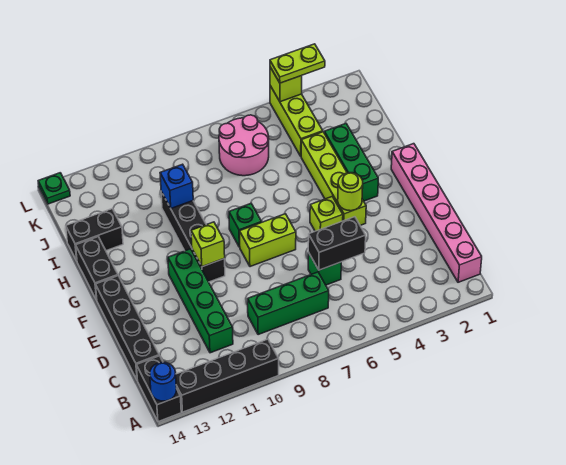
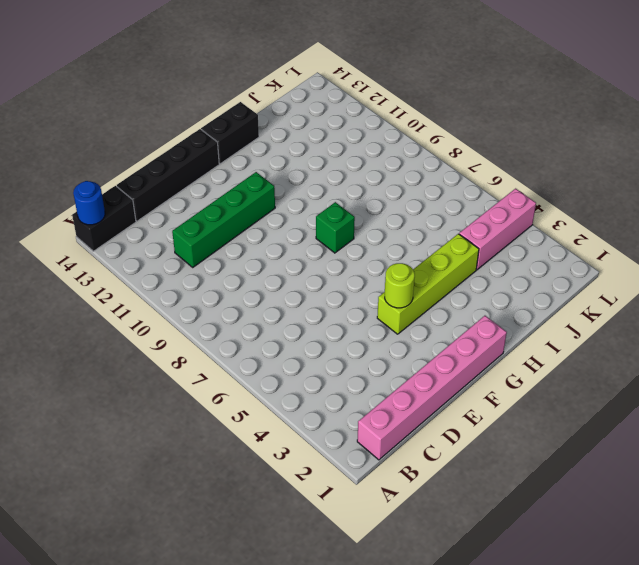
pink brick J4:L4 level 1 -> lime brick J4:L4 level 1
none -> black brick A10:A13 level 1
none -> green brick C7:C9 level 1
none -> green brick D6 level 1

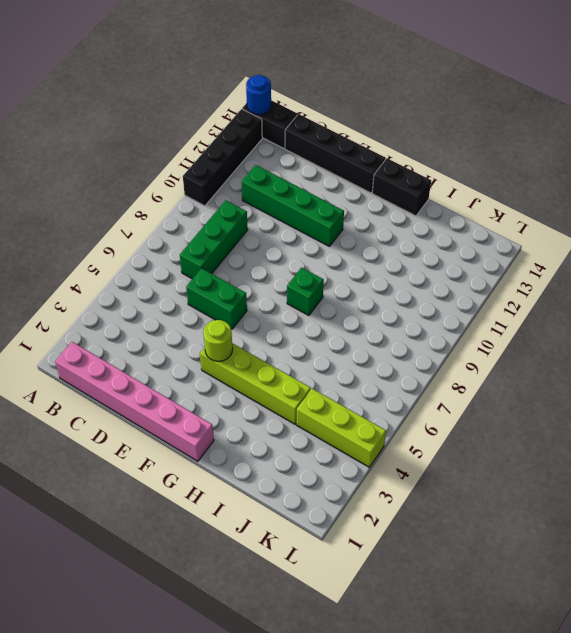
green brick D6:E6 level 1 -> green brick D6 level 1
none -> lime brick F5 level 1
none -> lime brick F7:F8 level 1
none -> black brick F10:I10 level 1

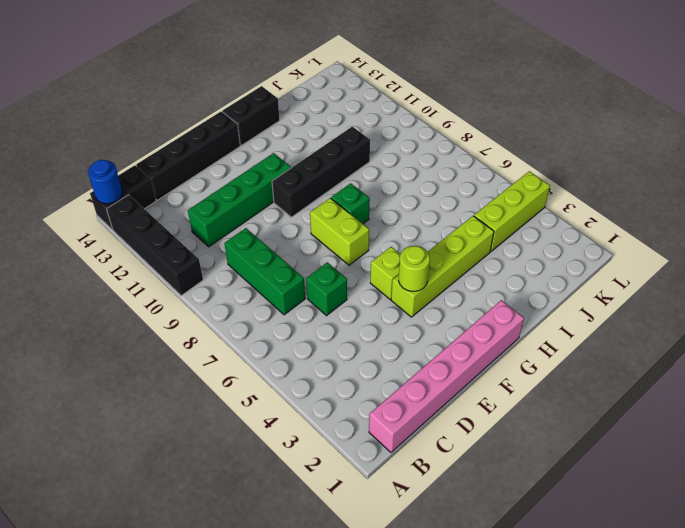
none -> green brick G3:I3 level 1
none -> black brick I13:I14 level 1
none -> pink round brick J6:K7 level 1

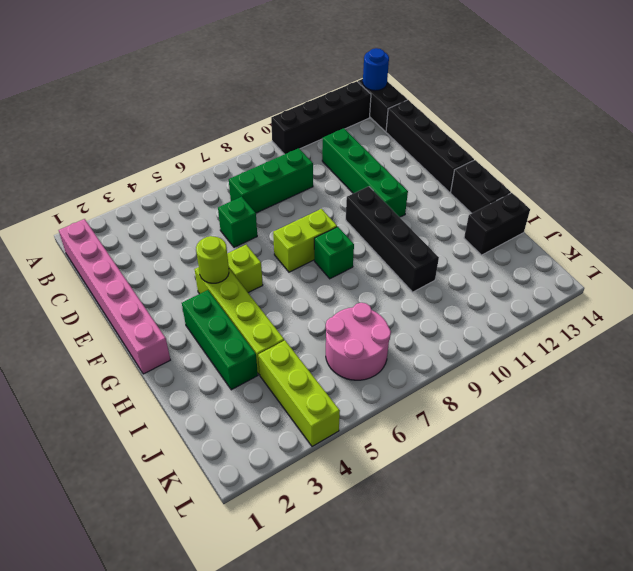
none -> green plate L14 level 1
none -> black brick D5:D6 level 2
none -> lime brick F10 level 2

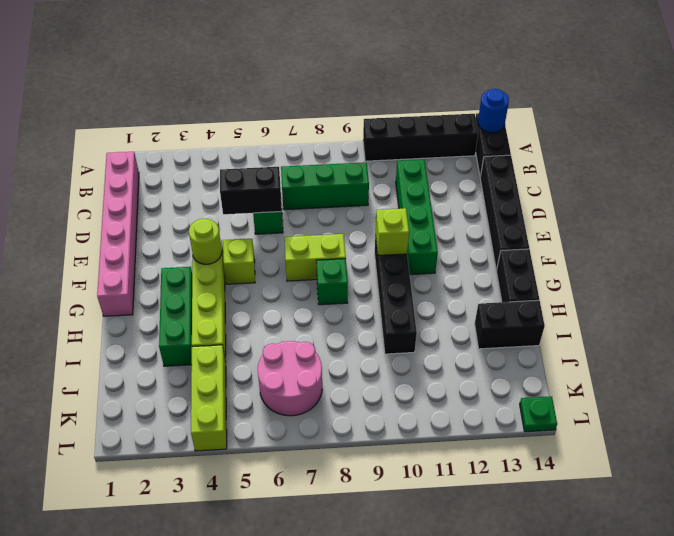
none -> blue brick I10 level 2
none -> lime brick L4 level 2
none -> lime plate L3:L4 level 3

